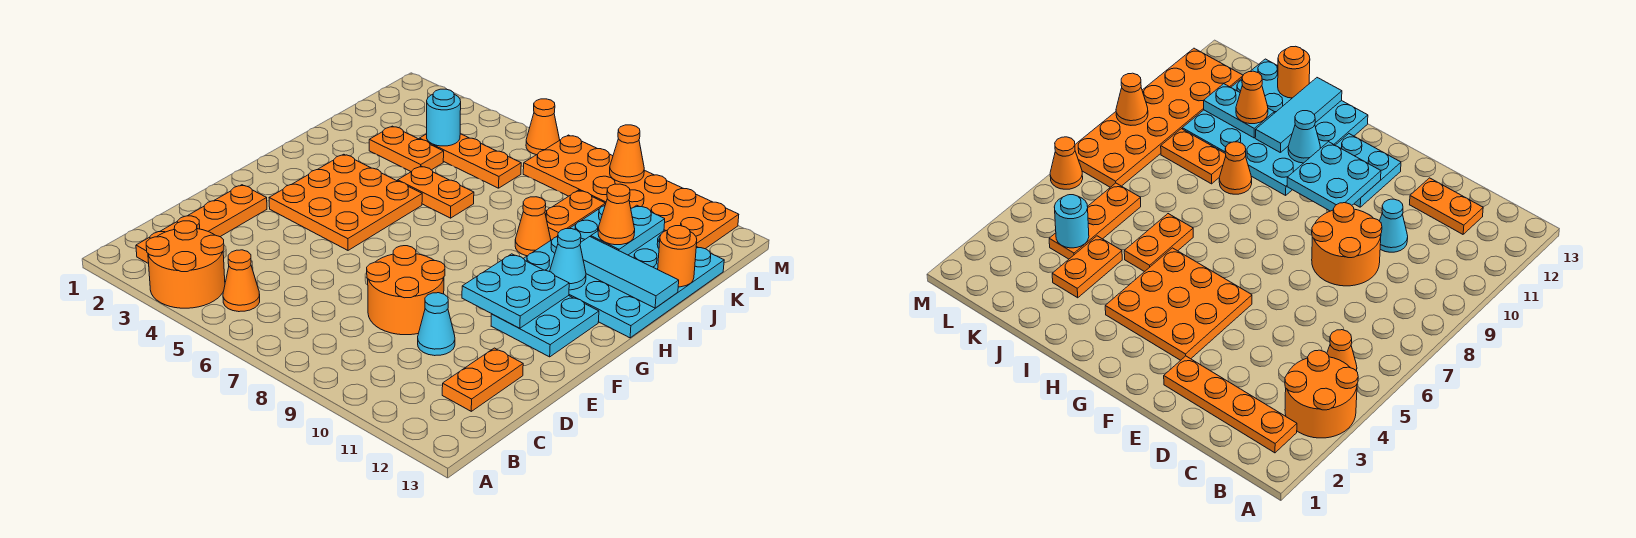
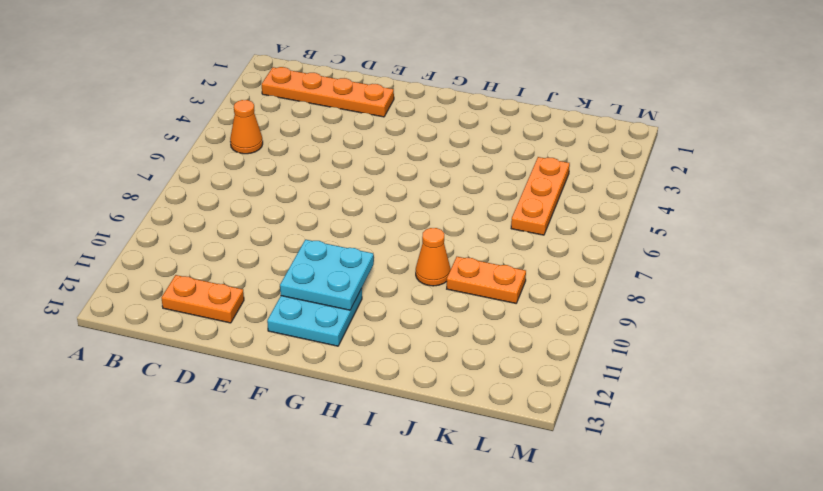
none -> orange round brick A3:B4 level 1
none -> orange round brick D8:E9 level 1
none -> cyan cone D10 level 1

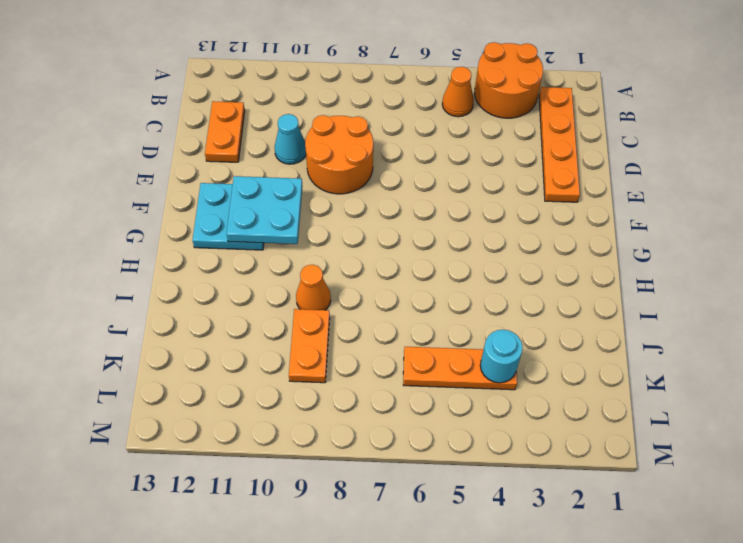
none -> orange plate F3:H5 level 1
none -> cyan plate H10:K13 level 1
none -> orange plate I5:I6 level 1

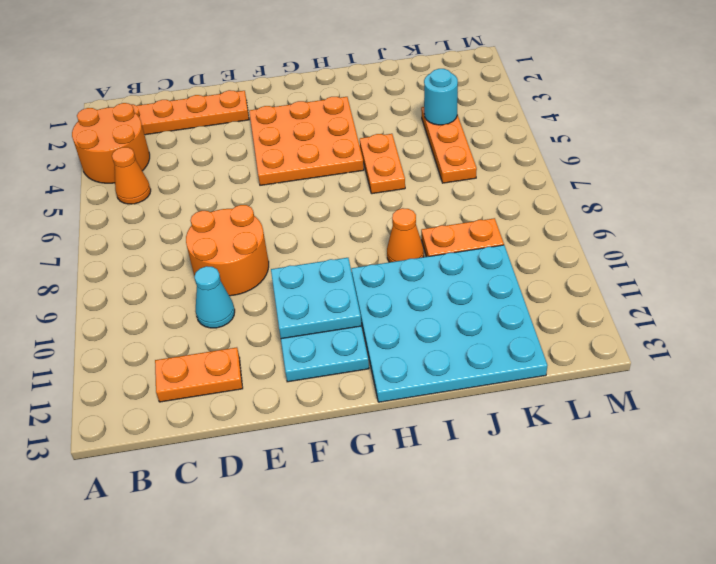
none -> orange plate J3:J4 level 1
none -> orange plate L7:M12 level 1
none -> orange cone M6 level 1

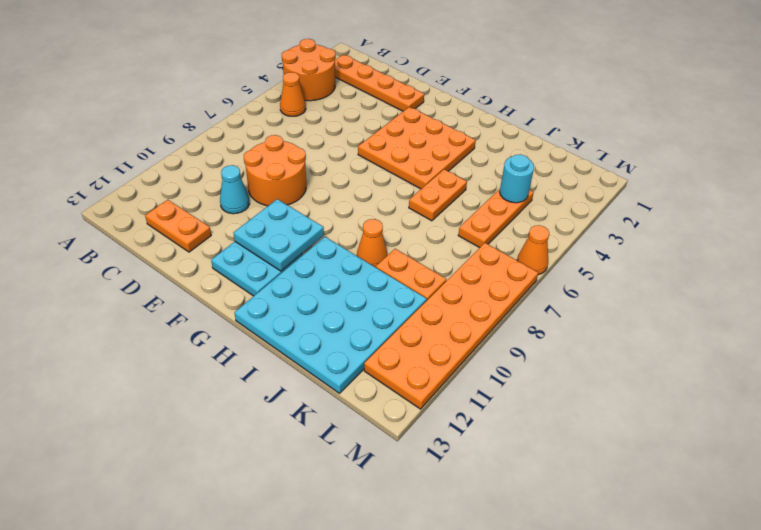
none -> orange plate J3:J4 level 1
none -> cyan cone H11 level 2
none -> cyan tile I11:I13 level 2

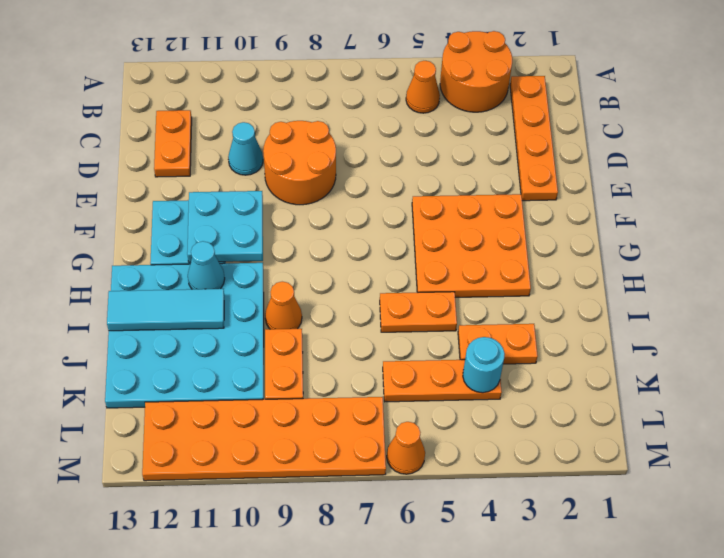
none -> cyan plate J11:K11 level 2
none -> orange round brick J13 level 2
none -> orange cone M9 level 2

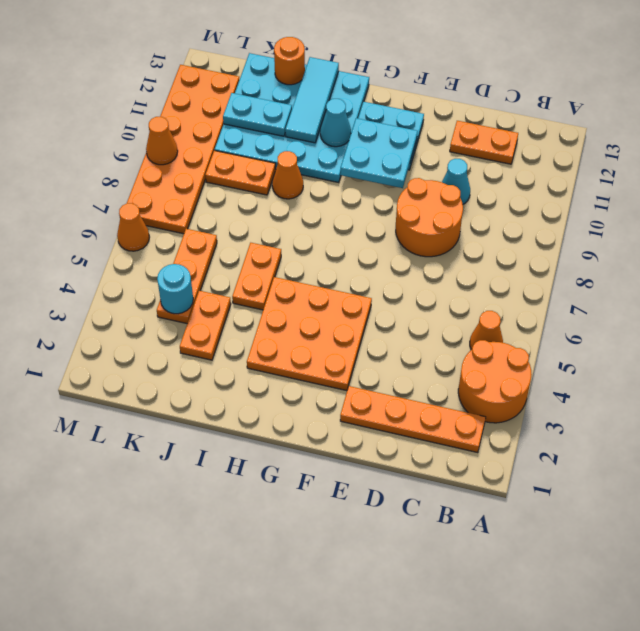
none -> orange cone J11 level 3

